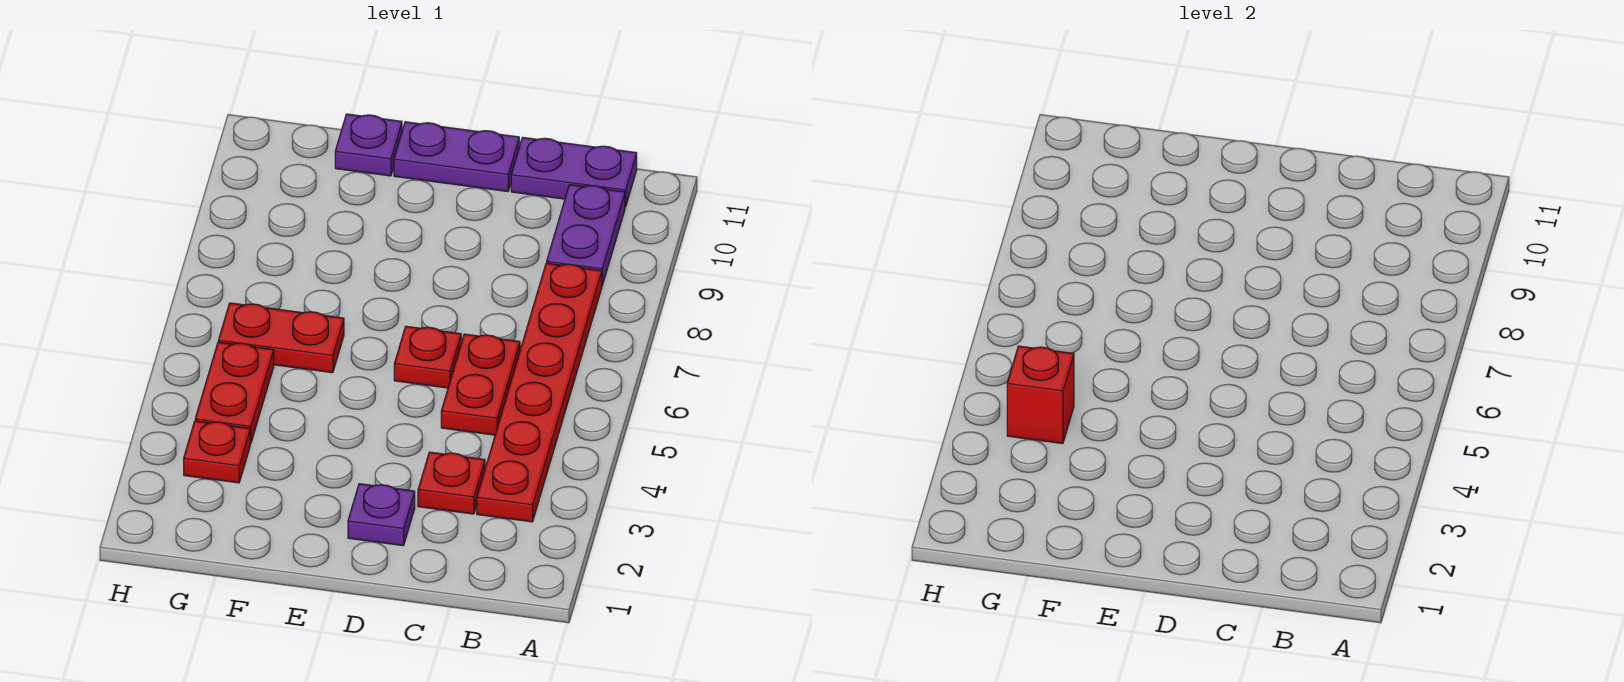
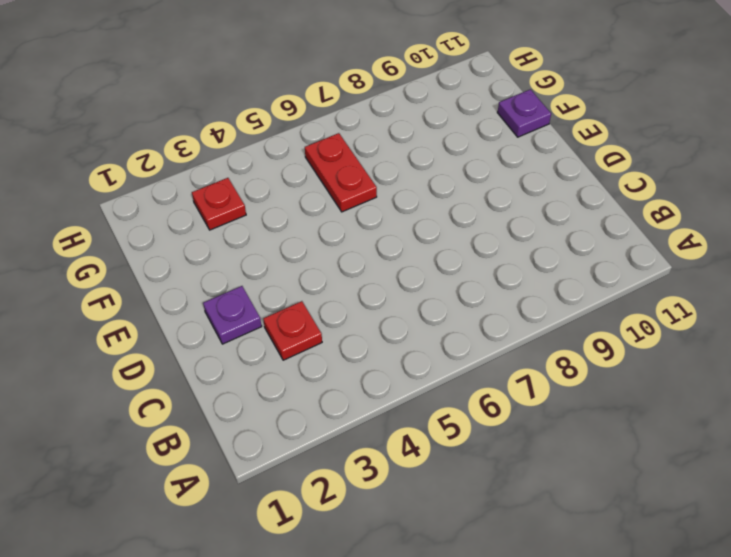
none -> red plate B3:B8 level 1
none -> purple plate B9:B10 level 1
none -> purple plate B11:C11 level 1

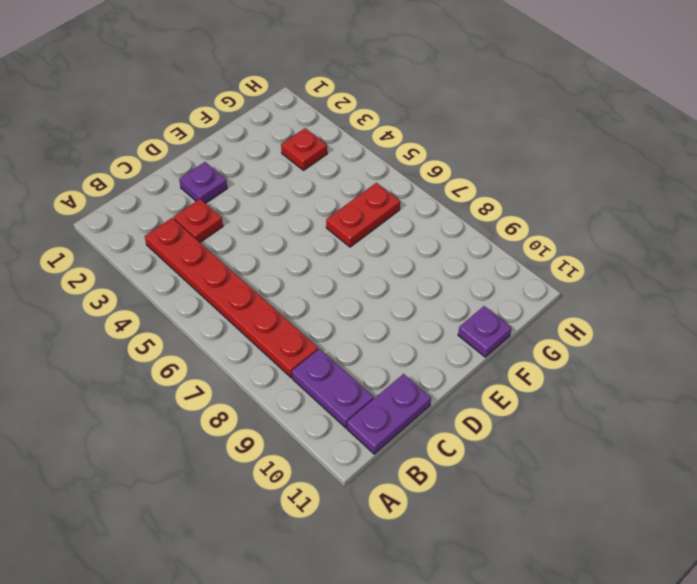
none -> red plate C5:C6 level 1
none -> red plate D6 level 1
none -> purple plate D11:E11 level 1

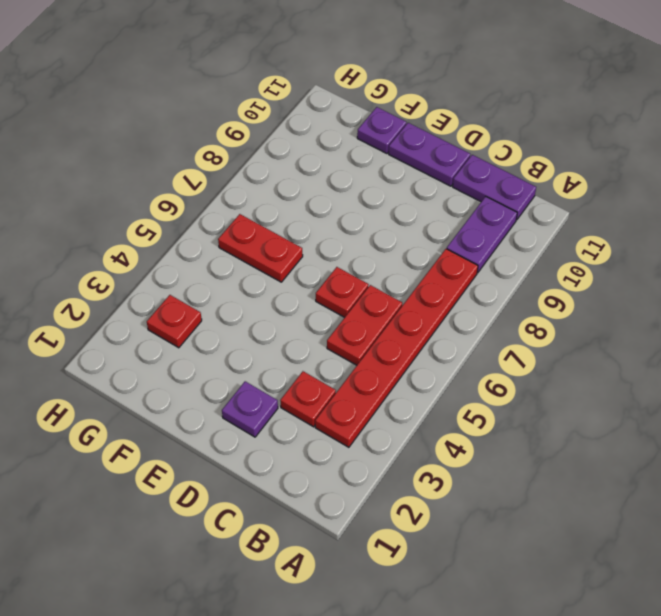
none -> red plate G4:G5 level 1
none -> red brick G4 level 2

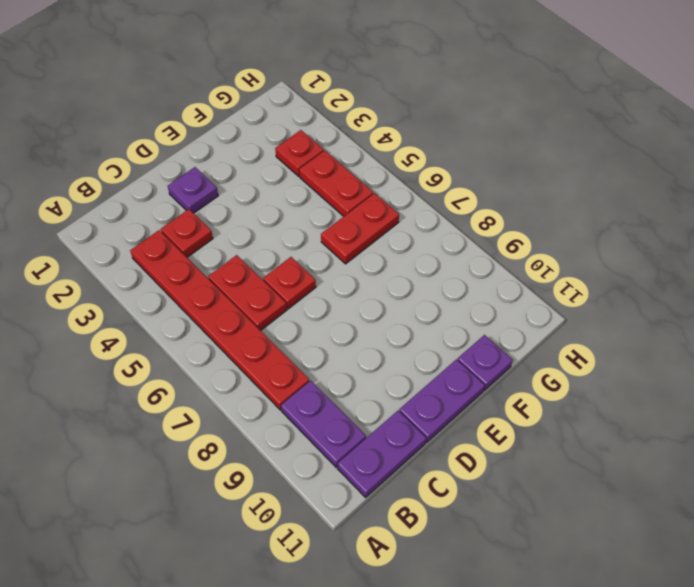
none -> red brick G4 level 2

